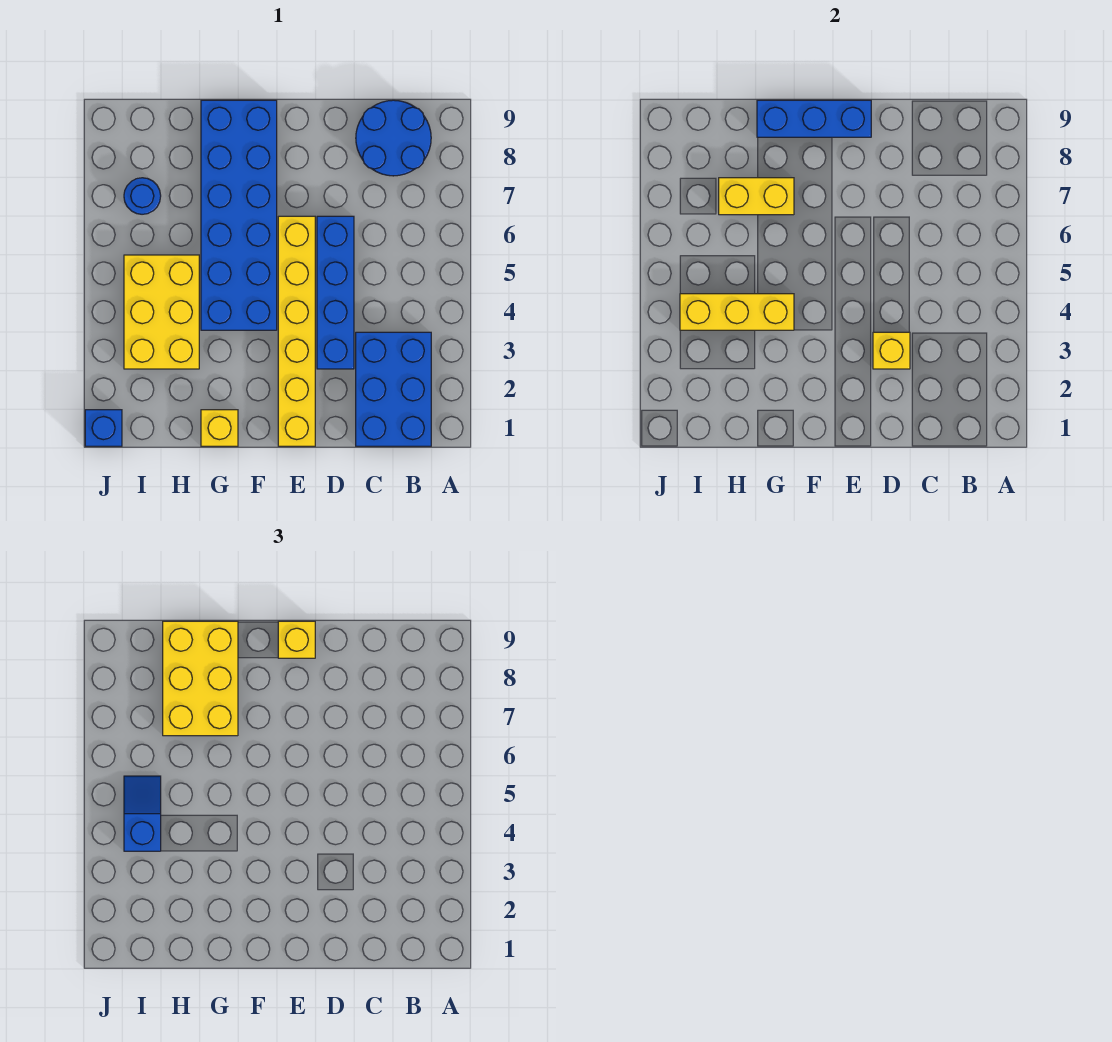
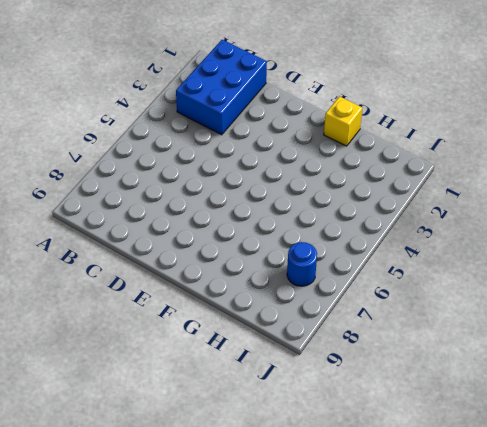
none -> blue round brick B8:C9 level 1
none -> blue brick D3:D6 level 1
none -> yellow brick E1:E6 level 1

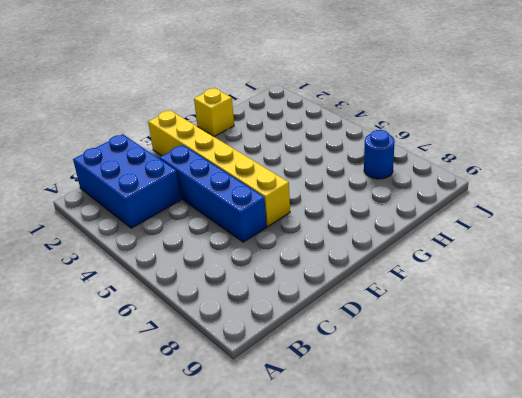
none -> blue round brick B8:C9 level 1
none -> blue brick F4:G9 level 1
none -> yellow brick H3:I5 level 1

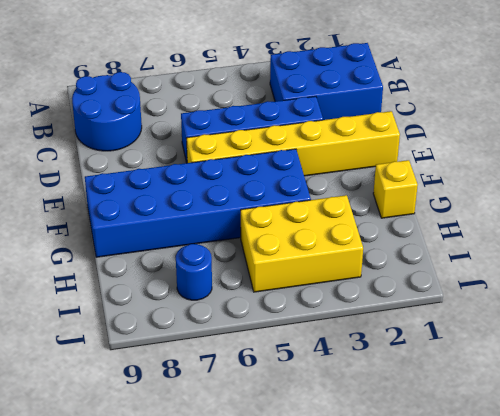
none -> blue brick J1 level 1
none -> yellow brick D3 level 2
none -> blue brick E9:G9 level 2

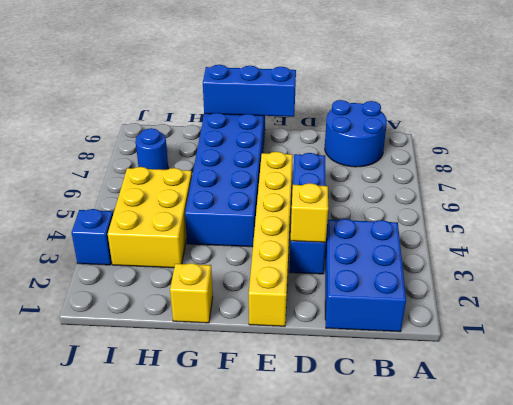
blue brick J3 level 1 -> blue brick J1 level 1
none -> yellow brick G4:I4 level 2
none -> yellow brick G7:H7 level 2
none -> yellow brick E9 level 3

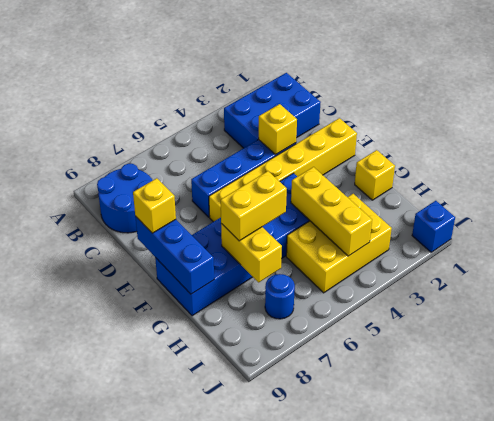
yellow brick G6:G7 level 3 -> yellow brick G7:H9 level 3
none -> blue slope I4:I5 level 3 top 4

